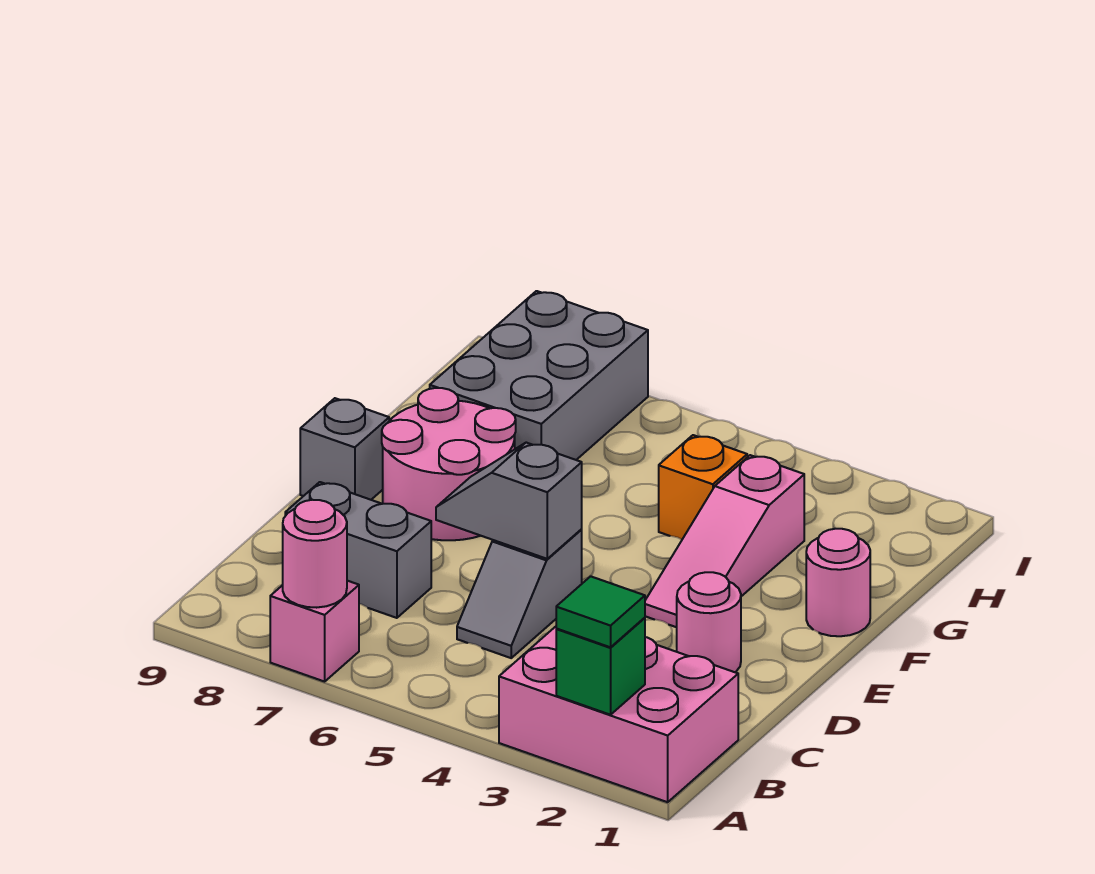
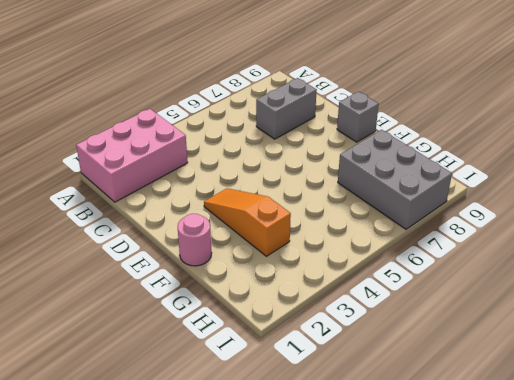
orange slope E3:G3 level 1 top G -> pink slope E3:G3 level 1 top G
none -> pink brick A7 level 1
none -> grey slope C5:D5 level 1 top D
none -> pink round brick D2 level 1

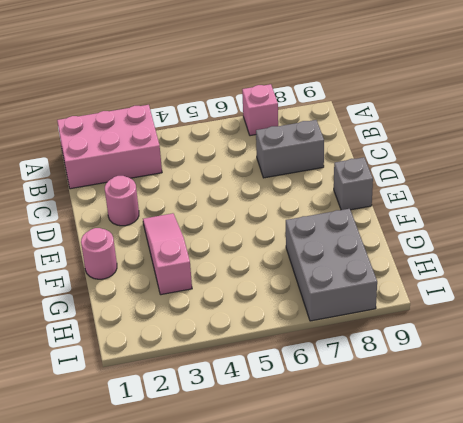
none -> grey slope C5:D5 level 1 top D
none -> pink round brick E7:F8 level 1
none -> orange brick G4 level 1

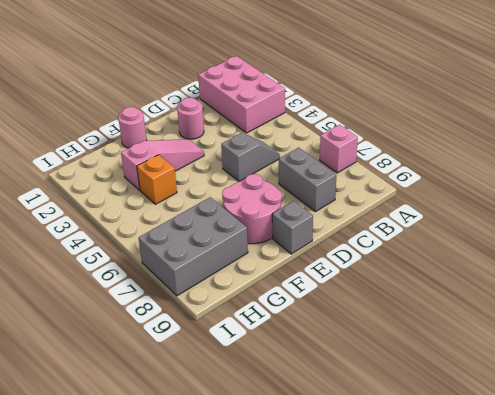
none -> green brick A2 level 2
none -> pink round brick A7 level 2
none -> grey slope D5:D6 level 2 top 5

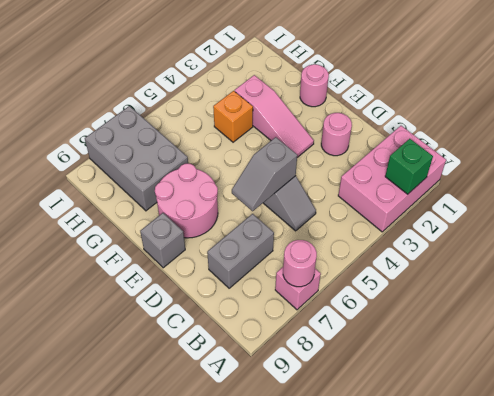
none -> green tile A2 level 3

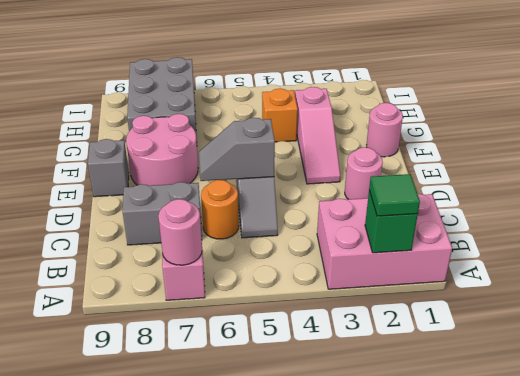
orange round brick C6 level 1 -> none

